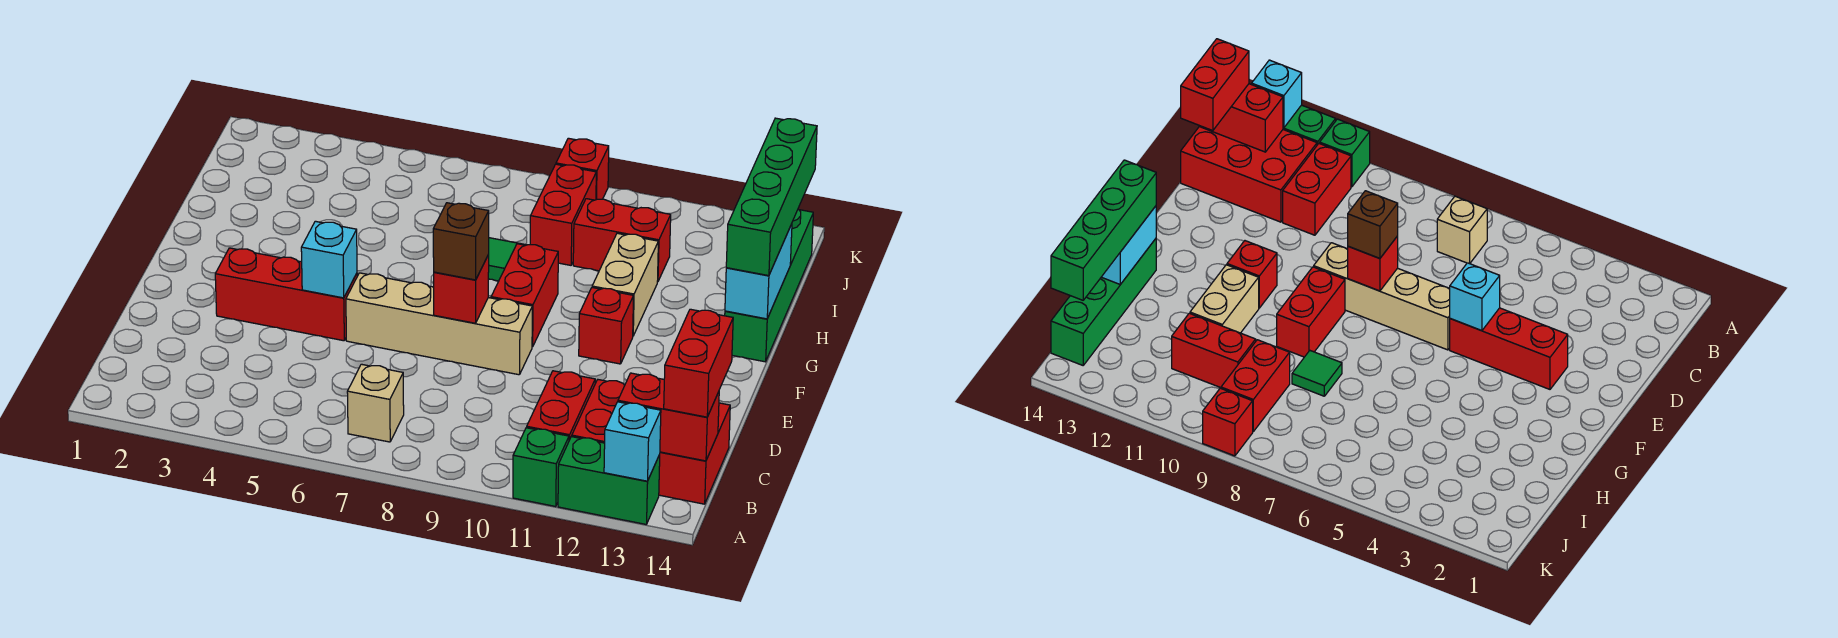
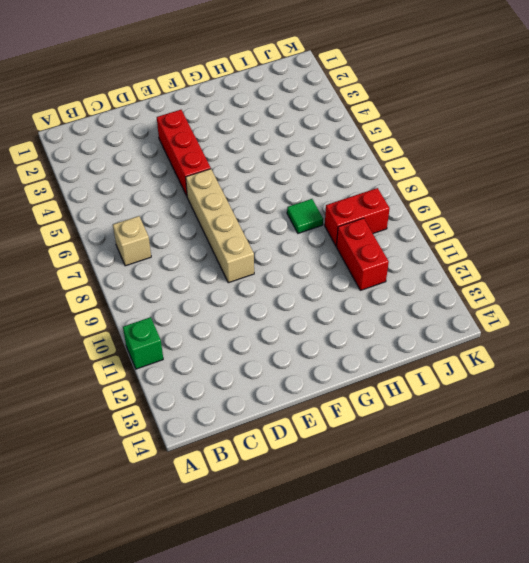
none -> green brick A12:A13 level 1
none -> red brick B11:C11 level 1
none -> red brick B12:C14 level 1

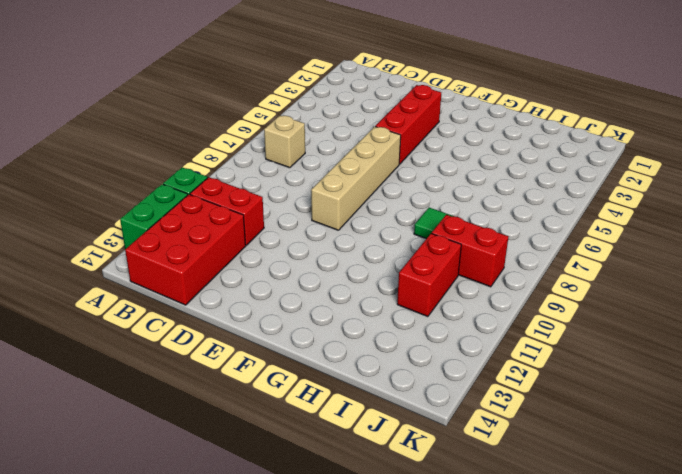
none -> red brick F9:G9 level 1
none -> red brick F11 level 1
none -> tan brick G11:H11 level 1

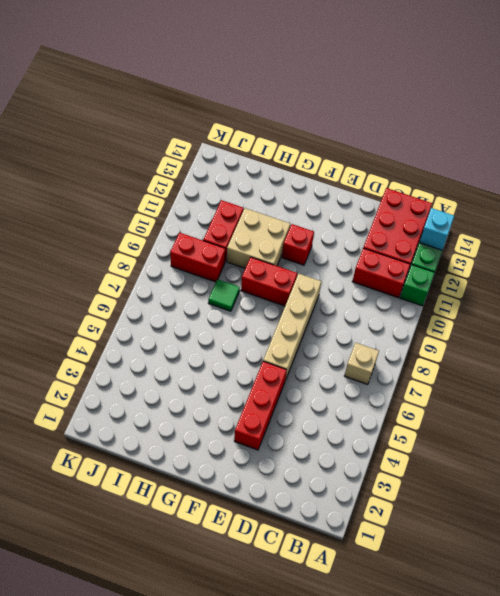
tan brick G10:H11 level 1 -> tan brick G11:H11 level 1
none -> green brick G14:J14 level 1
none -> red brick K9 level 1
none -> red brick B13:B14 level 2

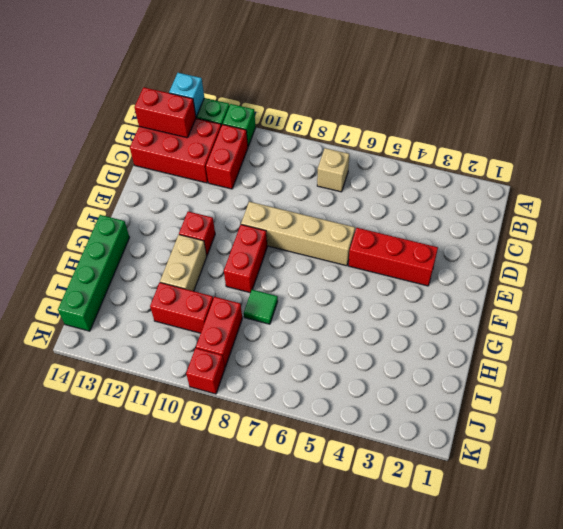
none -> cyan brick E5 level 2
none -> red brick E8 level 2
none -> cyan brick G14:H14 level 2

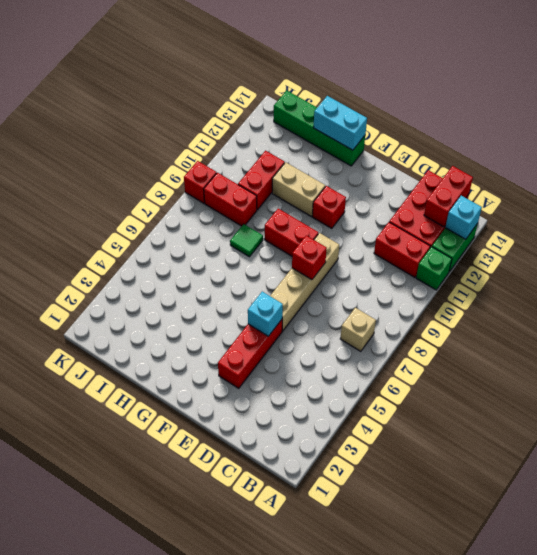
none -> red brick B14:C14 level 3
none -> brown brick E8 level 3
none -> green brick G14:J14 level 3

